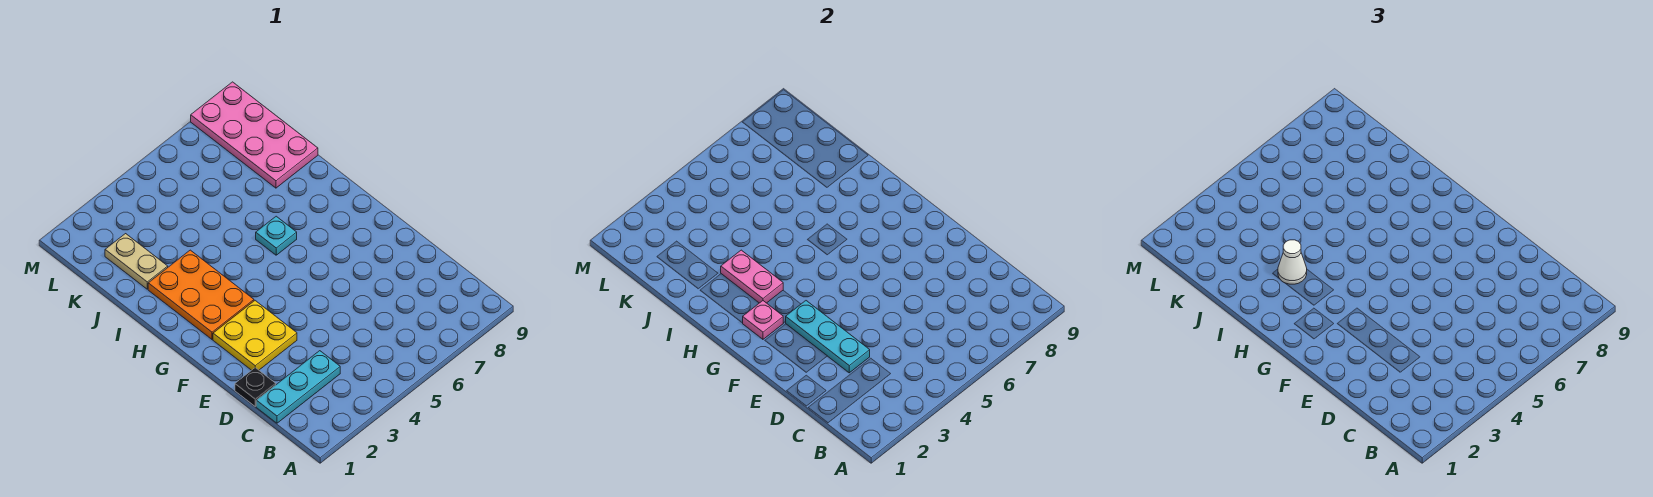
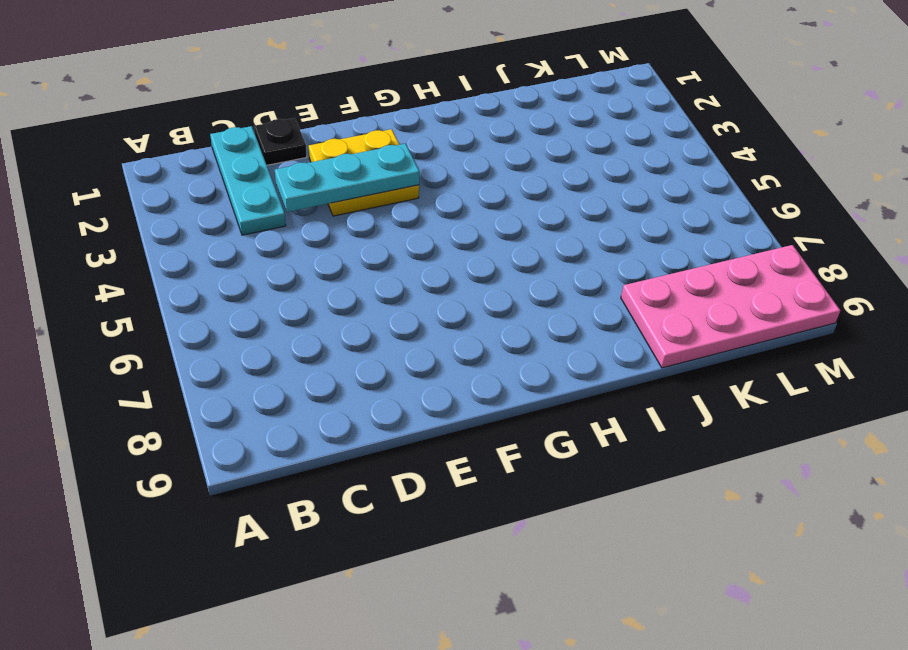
none -> orange plate G2:I3 level 1
none -> cyan plate H6 level 1

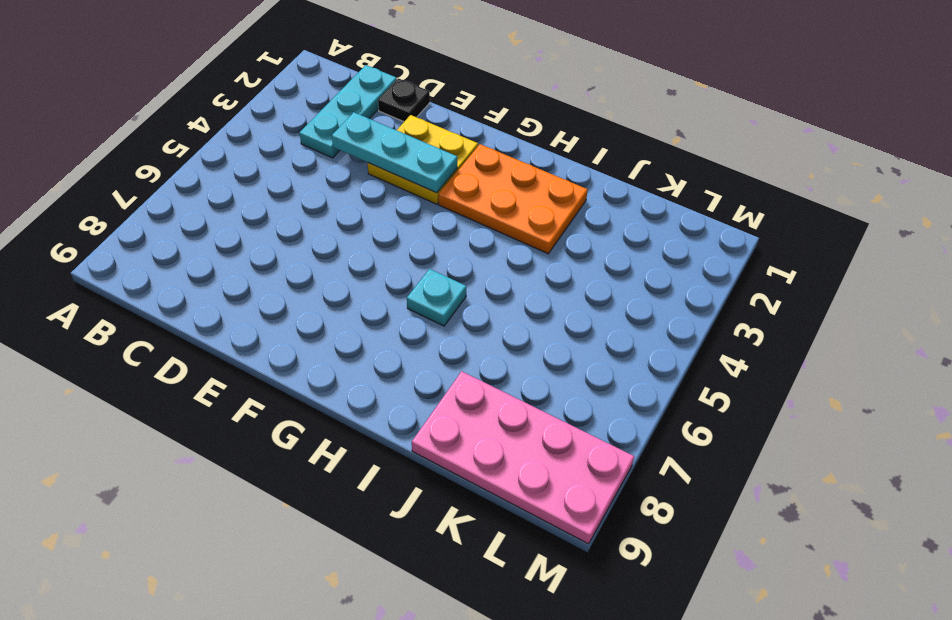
none -> tan plate J2:K2 level 1
none -> pink plate G2 level 2

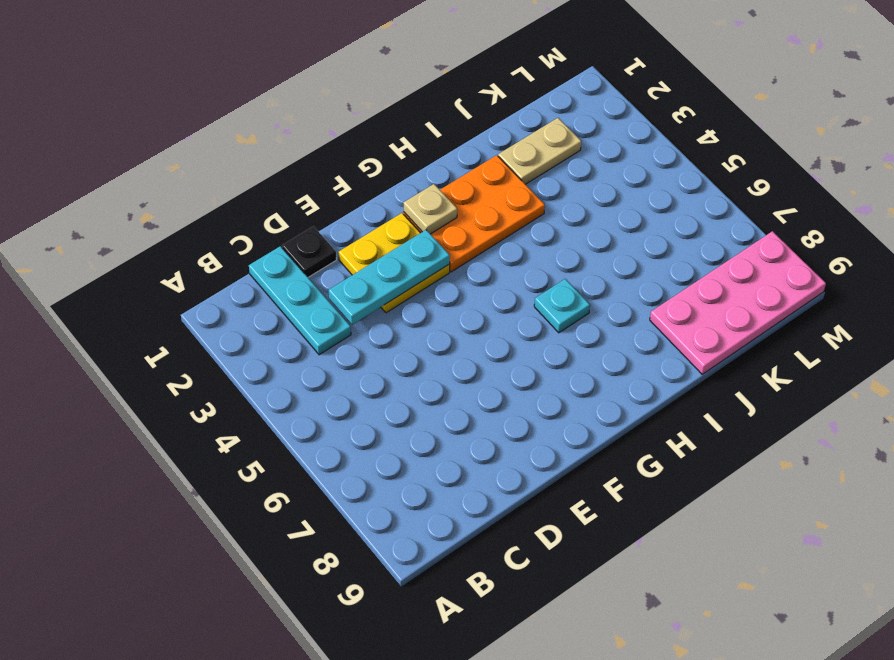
tan plate G2 level 2 -> pink plate G2 level 2
none -> pink plate H3:I3 level 2
none -> white cone I3 level 3

